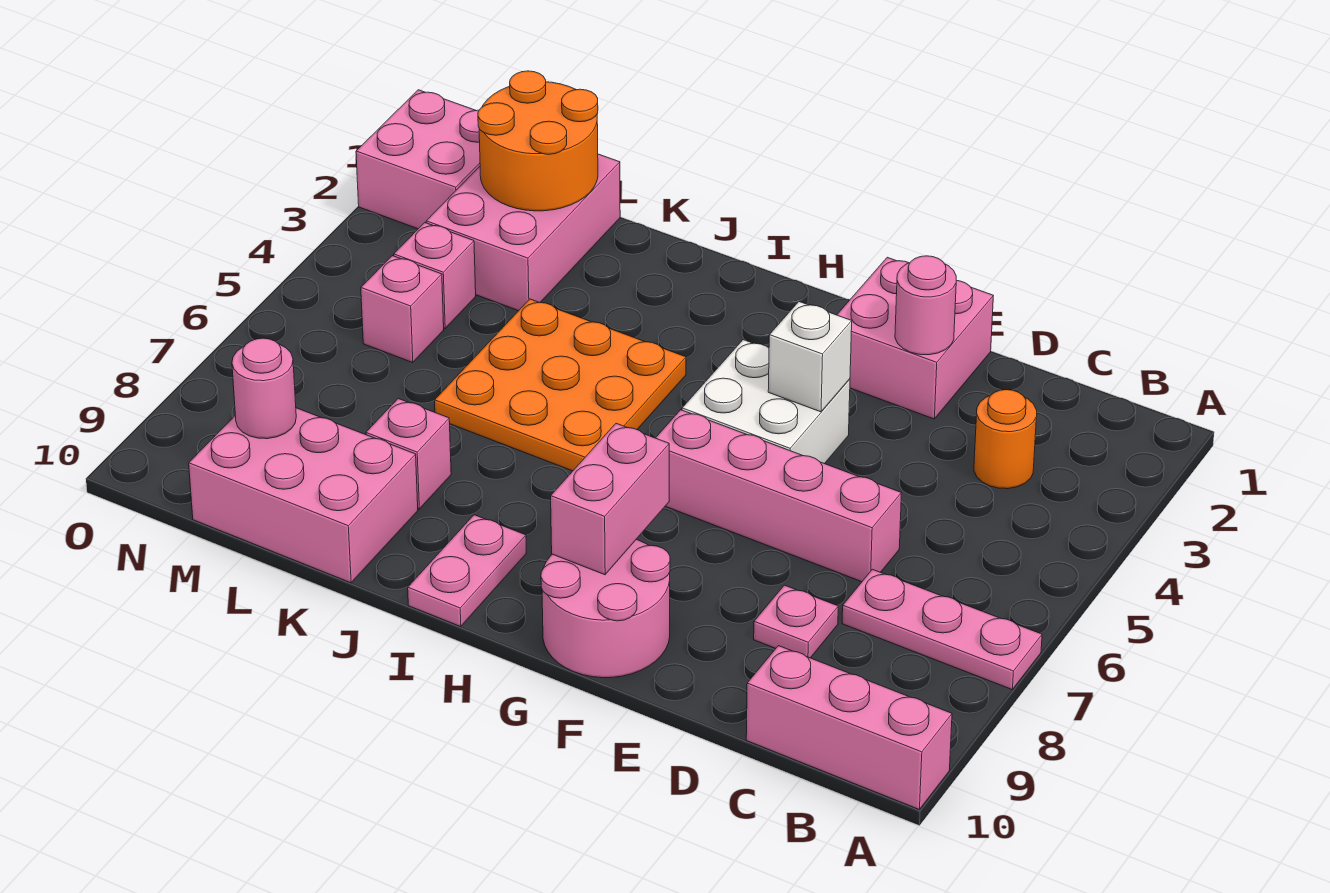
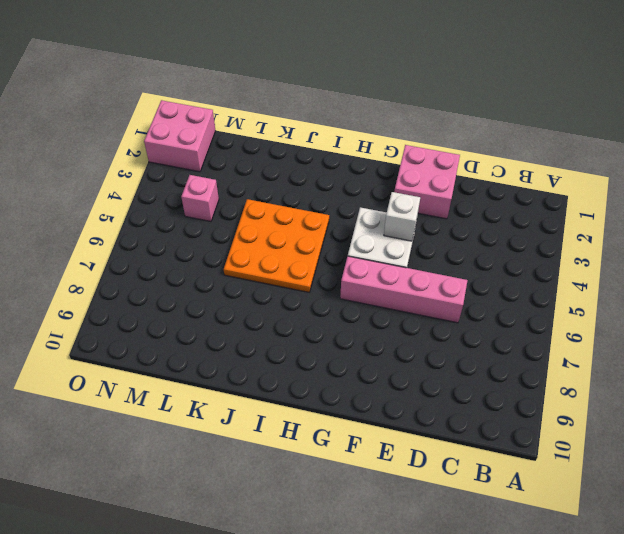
none -> pink plate A7:C7 level 1
none -> pink brick A10:C10 level 1
none -> orange round brick C3 level 1

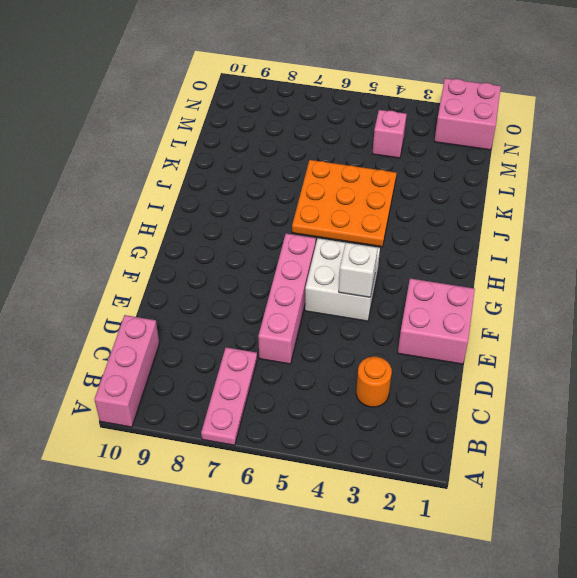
none -> pink plate D8 level 1
none -> pink round brick F9:G10 level 1
none -> pink plate I9:I10 level 1

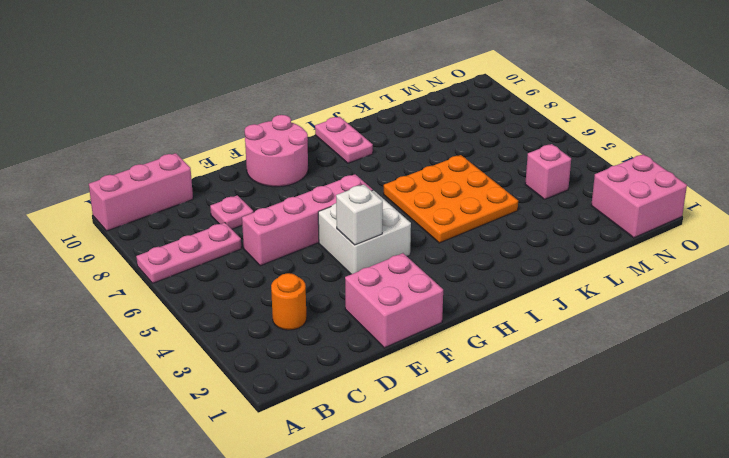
none -> pink brick K8 level 1
none -> pink brick K9:M10 level 1
none -> pink brick L1:M3 level 1

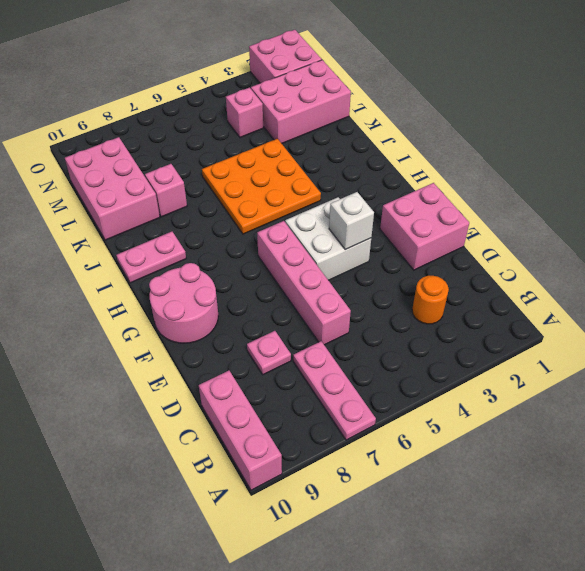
none -> pink brick M5 level 1
none -> pink round brick E2 level 2
none -> pink brick G8:G9 level 2

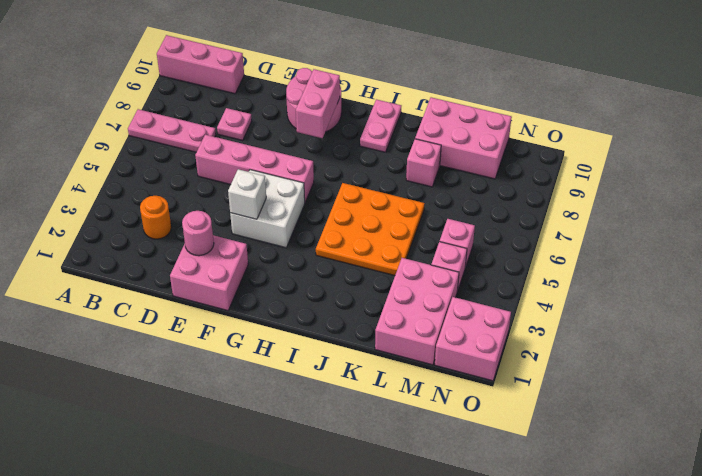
none -> orange round brick L1:M2 level 2
none -> pink round brick M9 level 2

